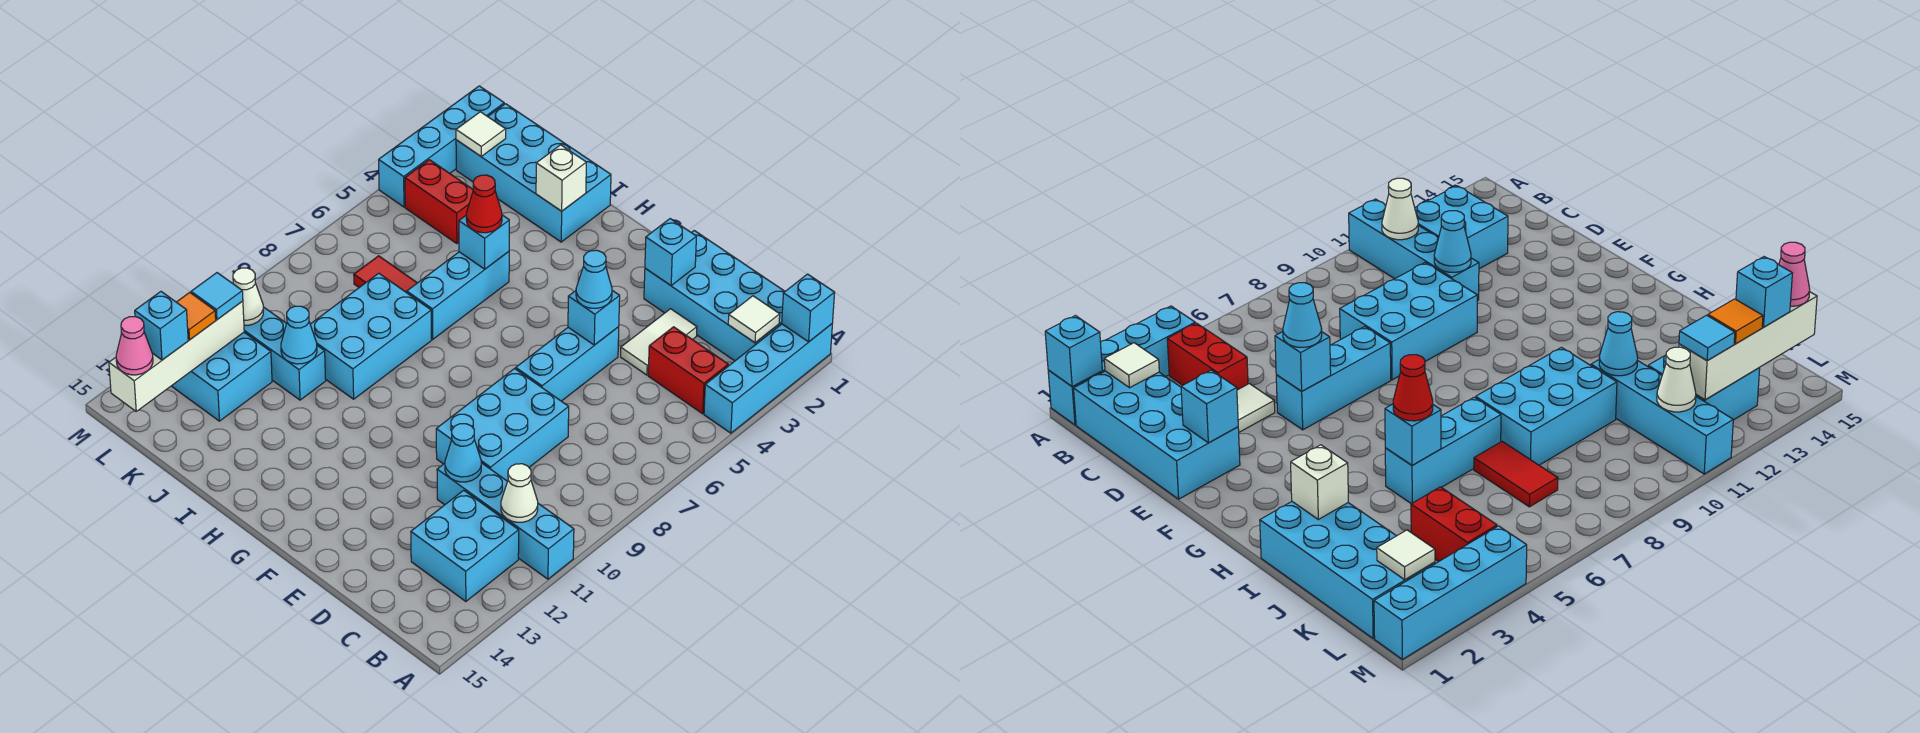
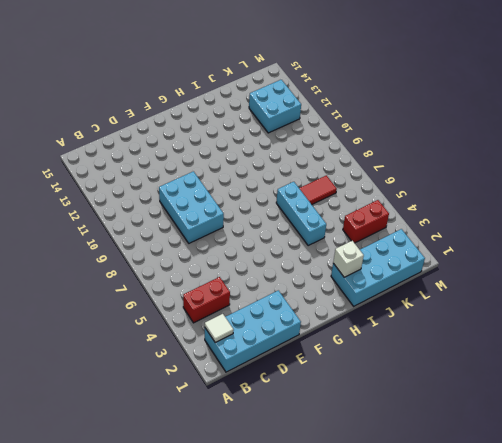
none -> cyan brick A1:A4 level 1
none -> cyan brick A11:D11 level 1
none -> cyan brick B12:C13 level 1
none -> white tile D3:D4 level 1

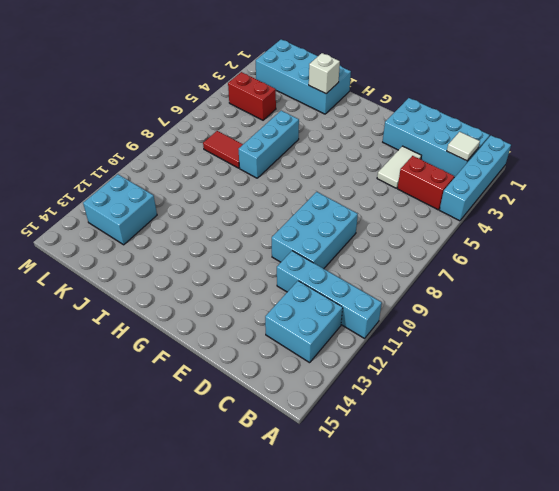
none -> cyan brick E5:E7 level 1
none -> cyan brick I8:J10 level 1
none -> cyan brick J11:M11 level 1
none -> cyan brick M1:M4 level 1

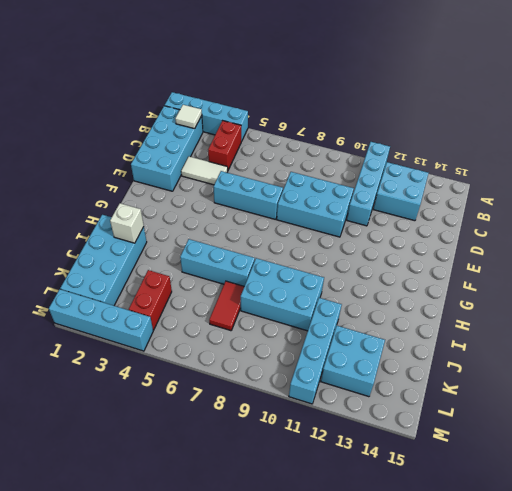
none -> cyan brick A1 level 2
none -> white cone B11 level 2
none -> cyan cone D11 level 2
none -> cyan brick E2 level 2

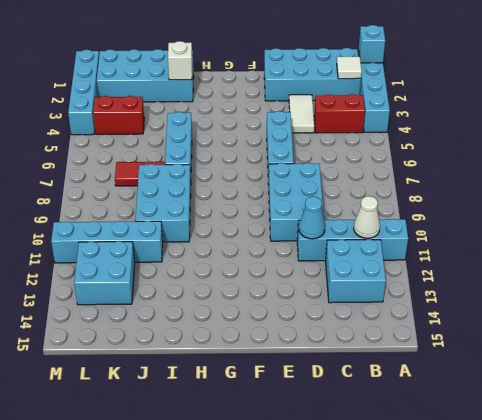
none -> cyan brick E2 level 2
none -> cyan brick E5 level 2
none -> cyan brick I5 level 2
none -> cyan cone J11 level 2

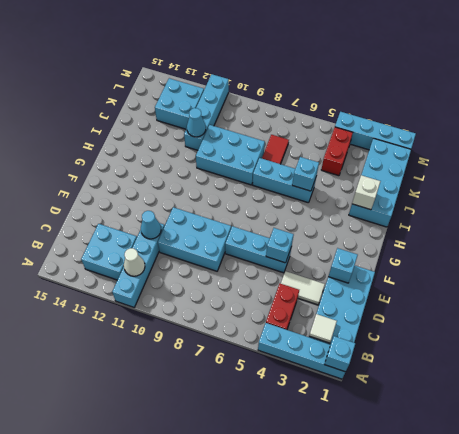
none -> white tile L2 level 2
none -> white cone L11 level 2
none -> white brick L12:L15 level 2
none -> cyan cone E5 level 3

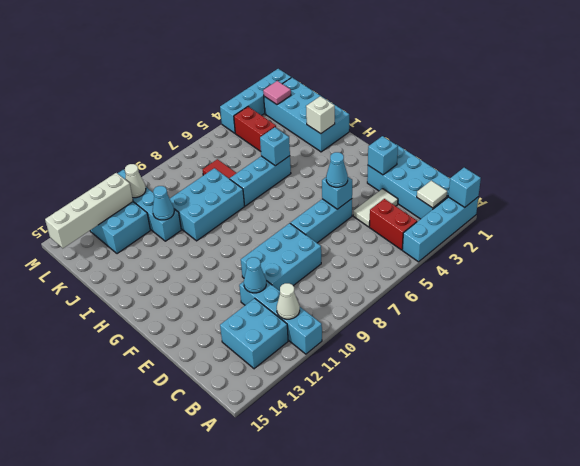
pink tile L2 level 2 -> white tile L2 level 2
none -> red cone I5 level 3
none -> cyan tile L12 level 3
none -> orange tile L13 level 3
none -> cyan brick L14 level 3

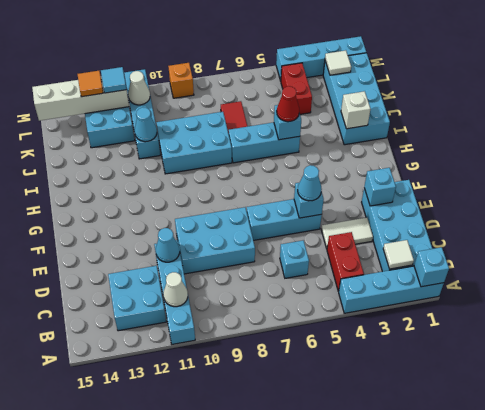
cyan brick C6 level 1 -> cyan brick L14 level 3
orange brick M9 level 1 -> none
none -> pink cone L15 level 3

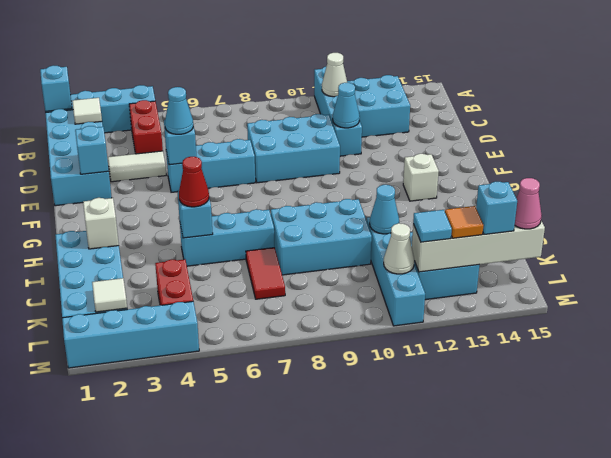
white brick G13 level 1 -> none

